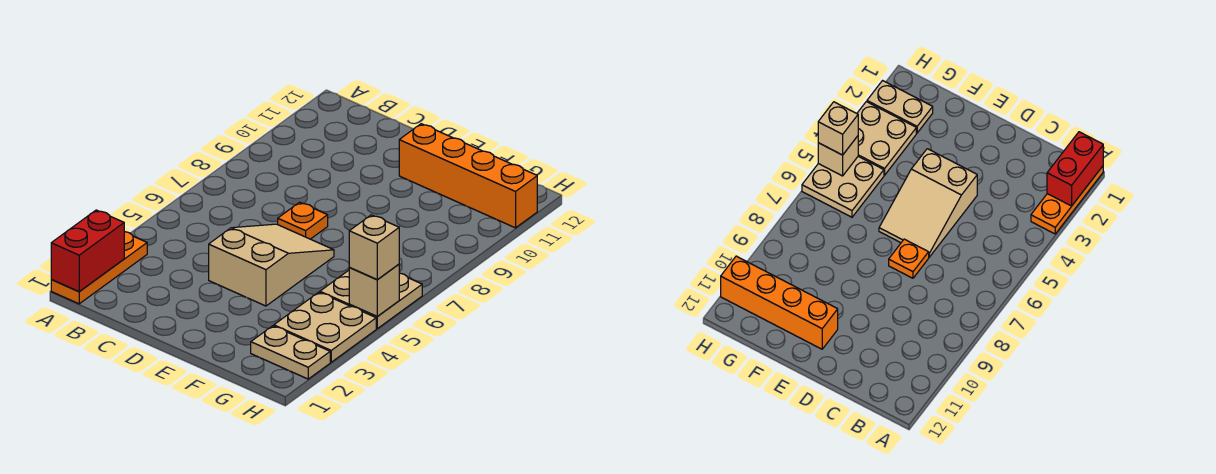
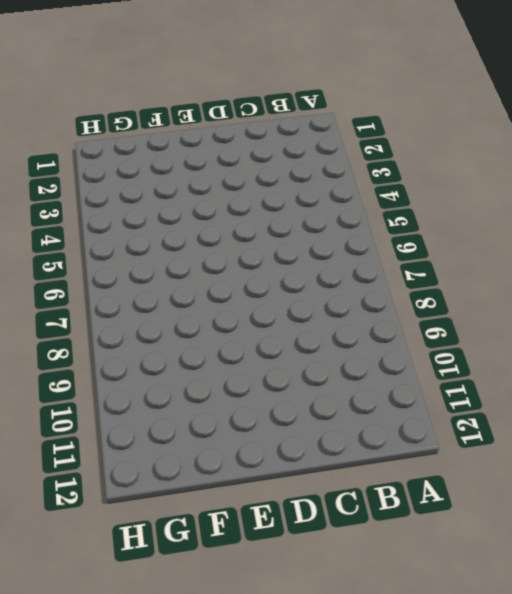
none -> orange plate A1:A3 level 1
none -> tan slope D4:E6 level 1 top 4

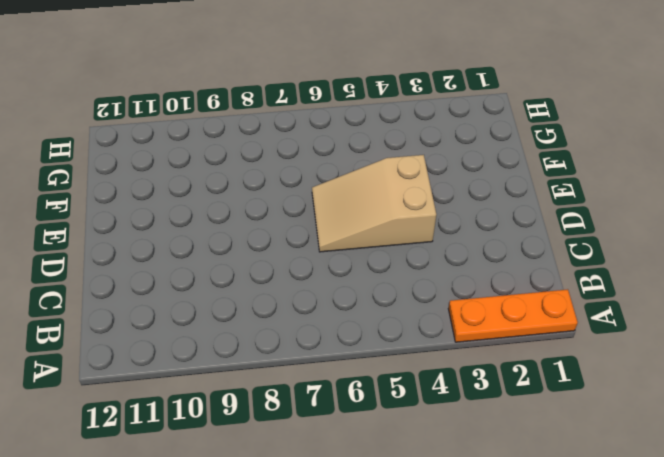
none -> orange plate D7 level 1
none -> orange brick E11:H11 level 1

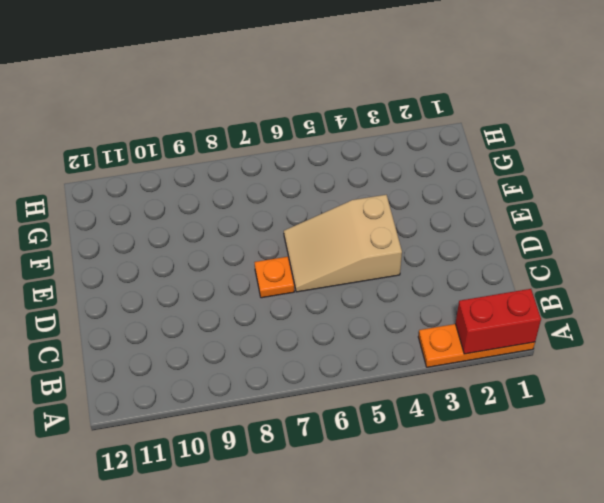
none -> orange brick E11:H11 level 1
none -> tan plate G2:H2 level 1

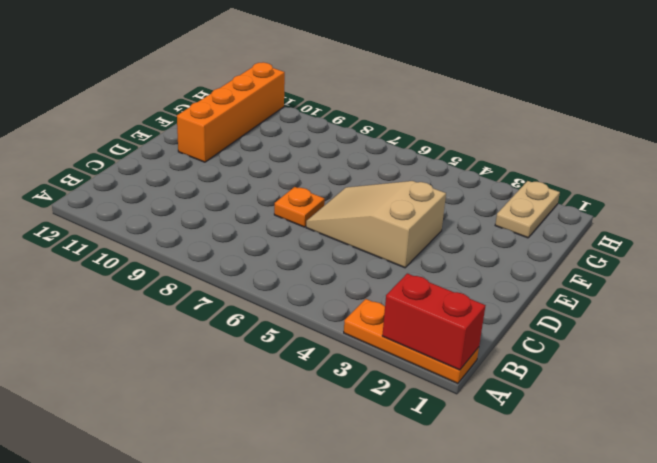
none -> tan plate G3:H4 level 1
none -> tan plate G5:H6 level 1

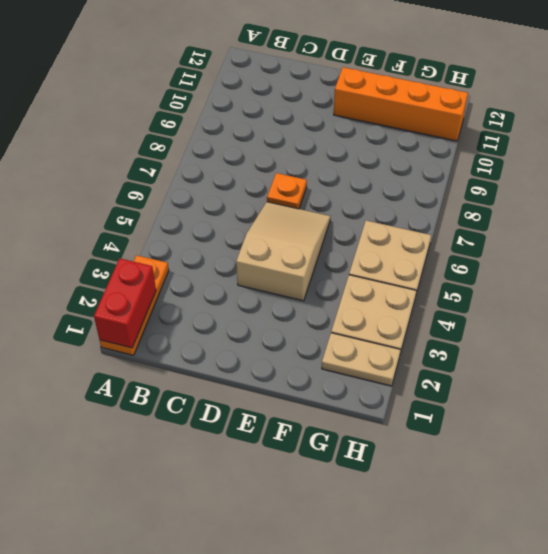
none -> tan brick H5 level 2
none -> tan brick H5 level 3

